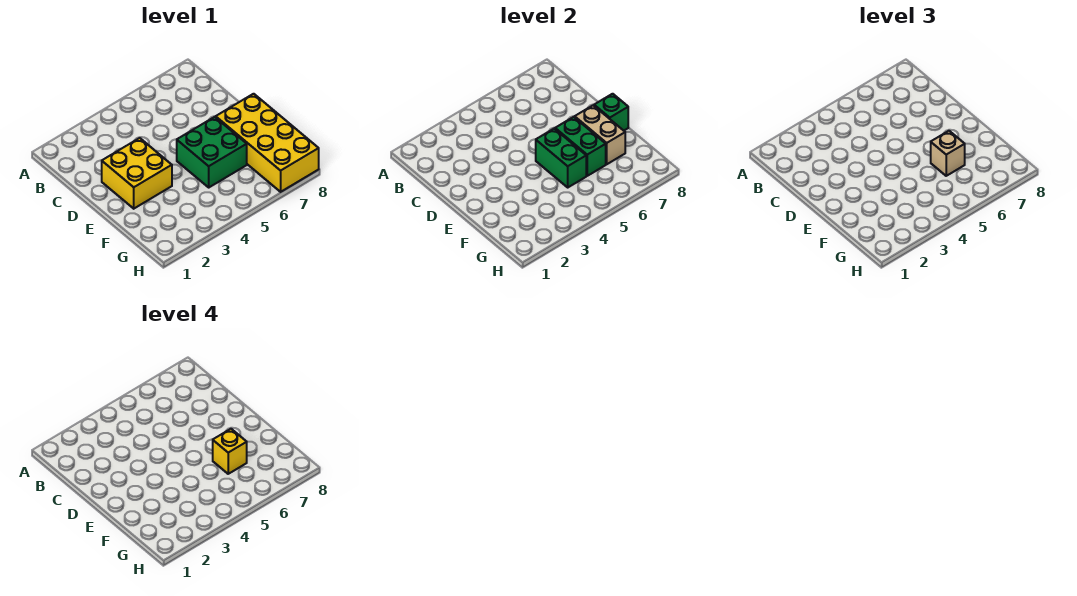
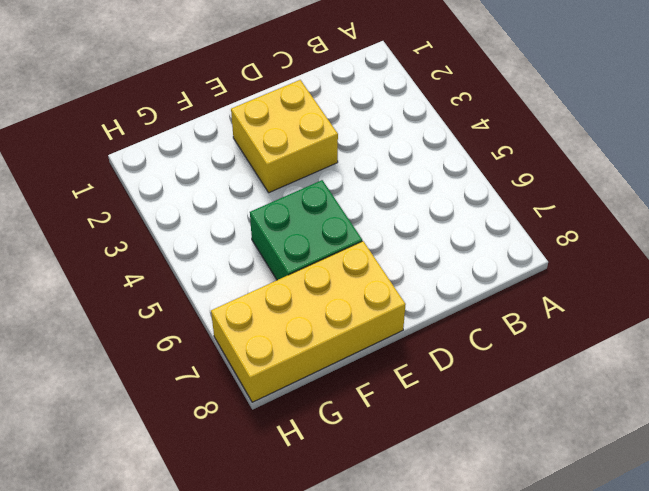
none -> green brick E5:F5 level 2
none -> green brick E6:F6 level 2

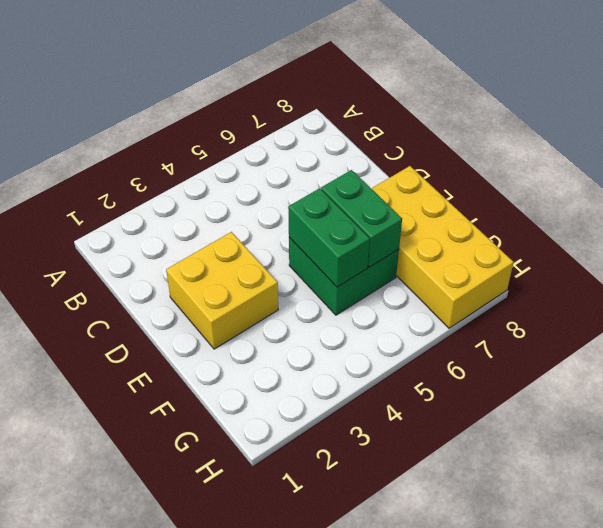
none -> tan brick E7:F7 level 2
none -> green brick E8 level 2

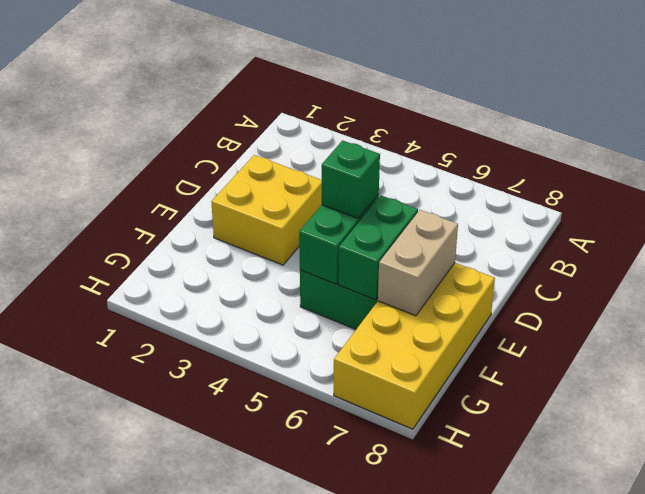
green brick E5 level 3 -> green brick E8 level 2
none -> tan brick F6 level 3
none -> yellow brick F6 level 4

